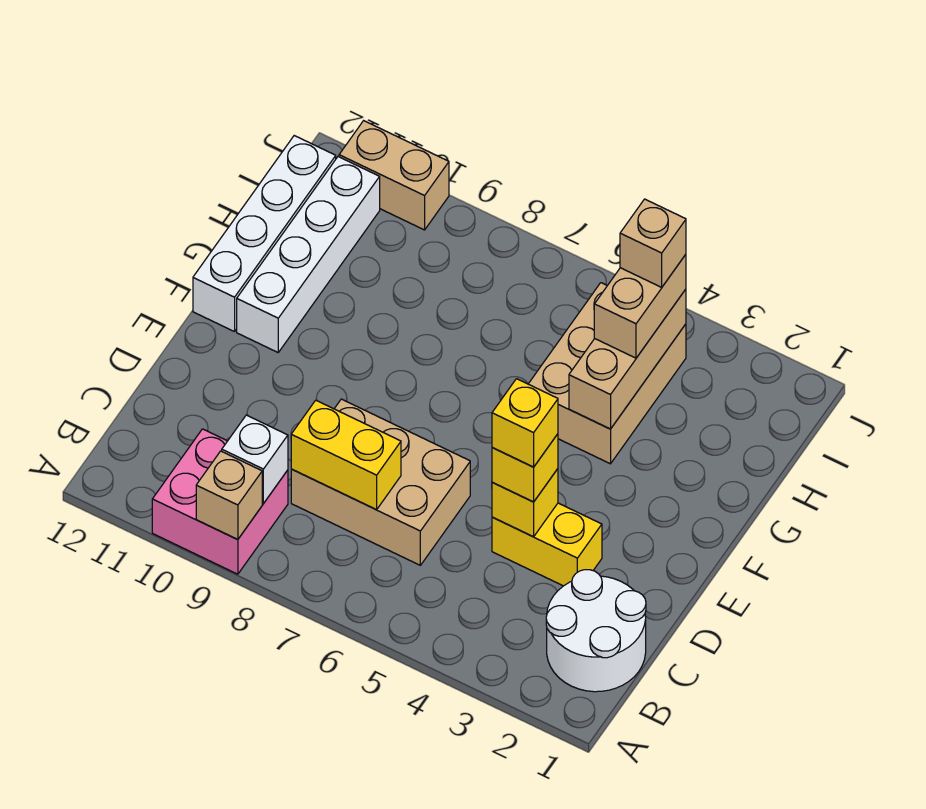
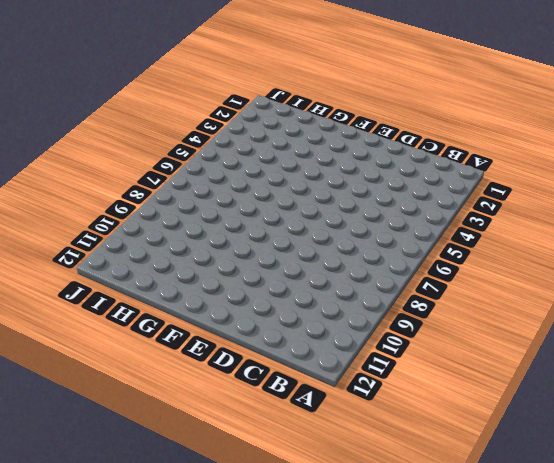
none -> pink brick A9:B10 level 1
none -> white round brick B1:C2 level 1
none -> tan brick C6:D8 level 1

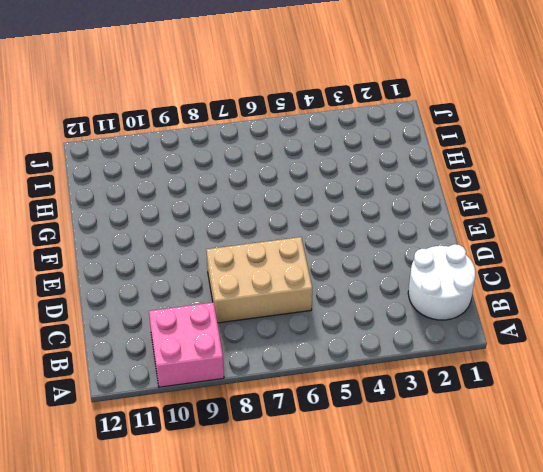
none -> yellow brick D3:D4 level 1
none -> white brick F11:I11 level 1
none -> white brick F12:I12 level 1

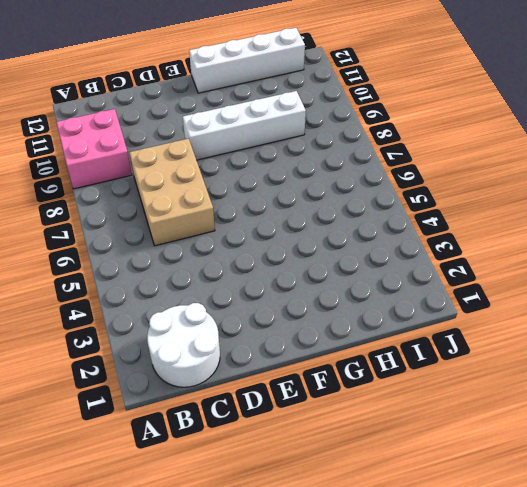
white brick E9:H9 level 1 -> white brick F11:I11 level 1
none -> yellow brick D3:D4 level 1
none -> tan brick G4:I5 level 1
none -> tan brick J10:J11 level 1

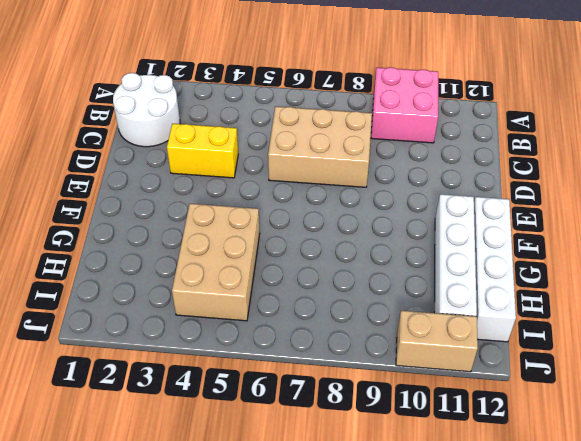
none -> tan brick A9 level 2
none -> white brick B9 level 2
none -> yellow brick C7:C8 level 2

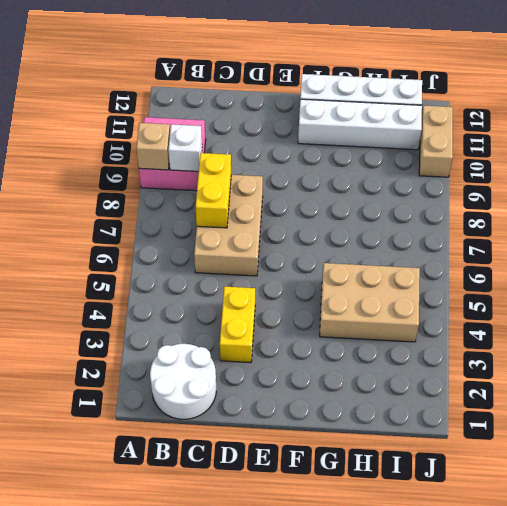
none -> yellow brick D4 level 2
none -> tan brick G4:I4 level 2
none -> yellow brick D4 level 3

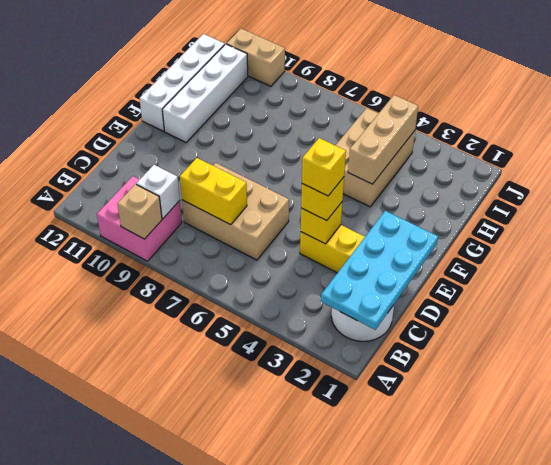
cyan plate B1:E2 level 2 -> none
none -> tan brick H4:I4 level 3
none -> tan brick I4 level 4

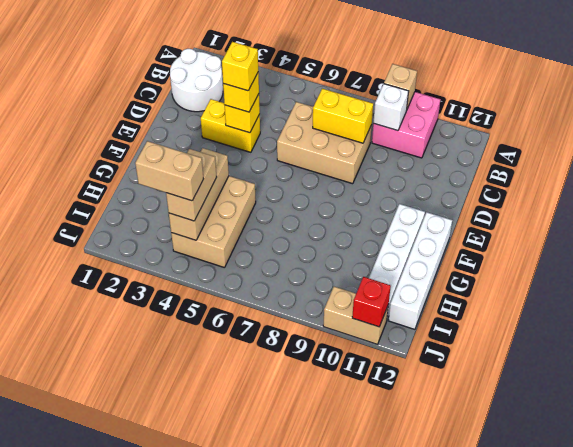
tan brick I3:I4 level 4 -> tan brick I4 level 4
red brick J11 level 2 -> none

